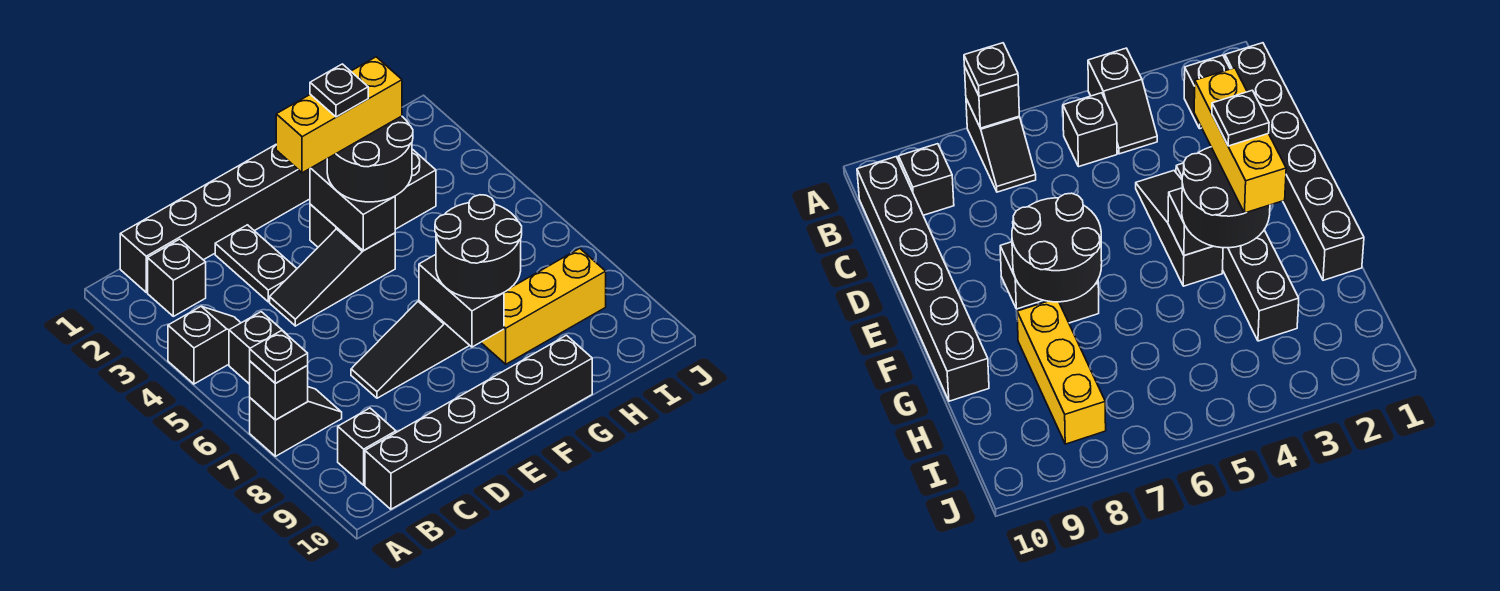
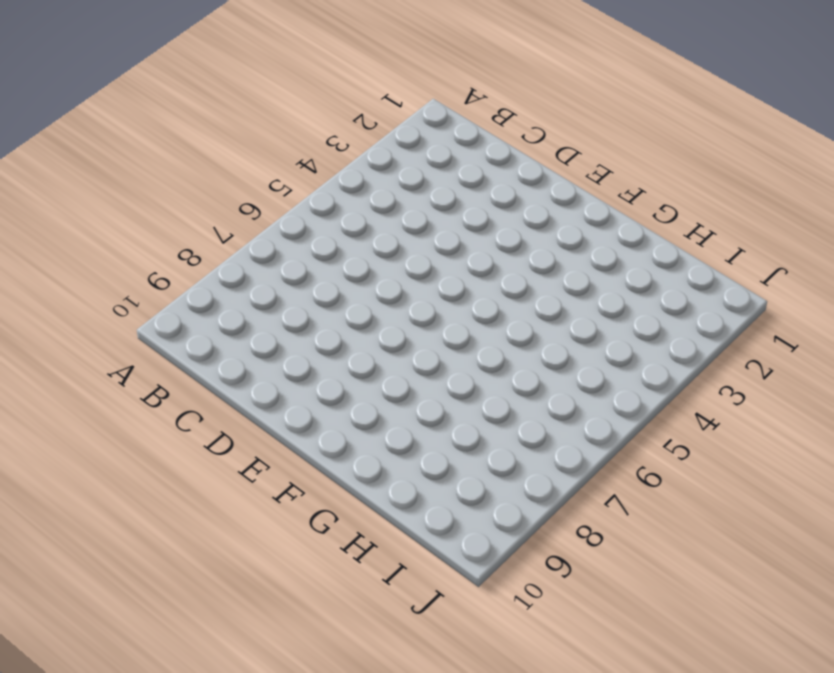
none -> black slope A4:B4 level 1 top A
none -> black slope A7:B7 level 1 top A
none -> black brick B1:G1 level 1

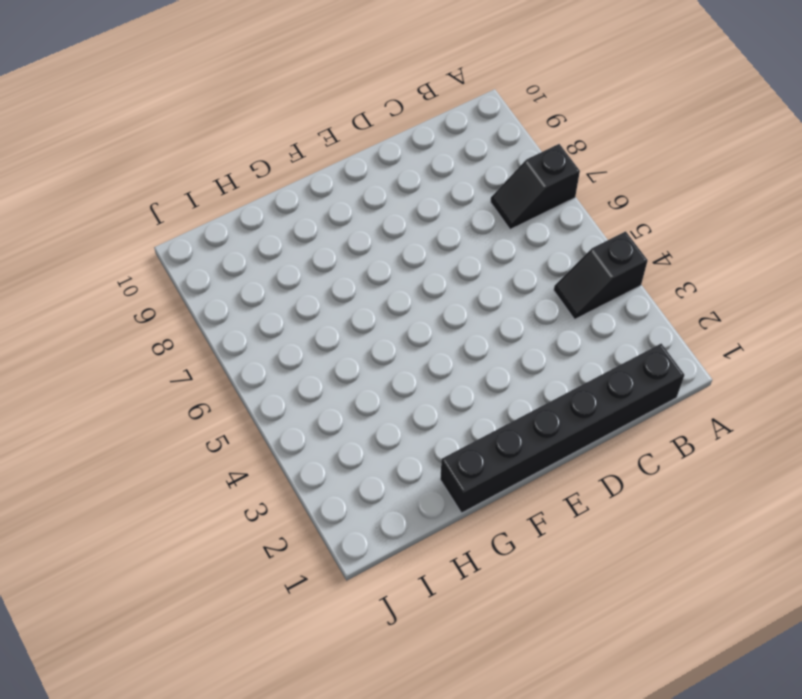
none -> black brick B2 level 1
none -> black brick B5 level 1
none -> black brick B9 level 1

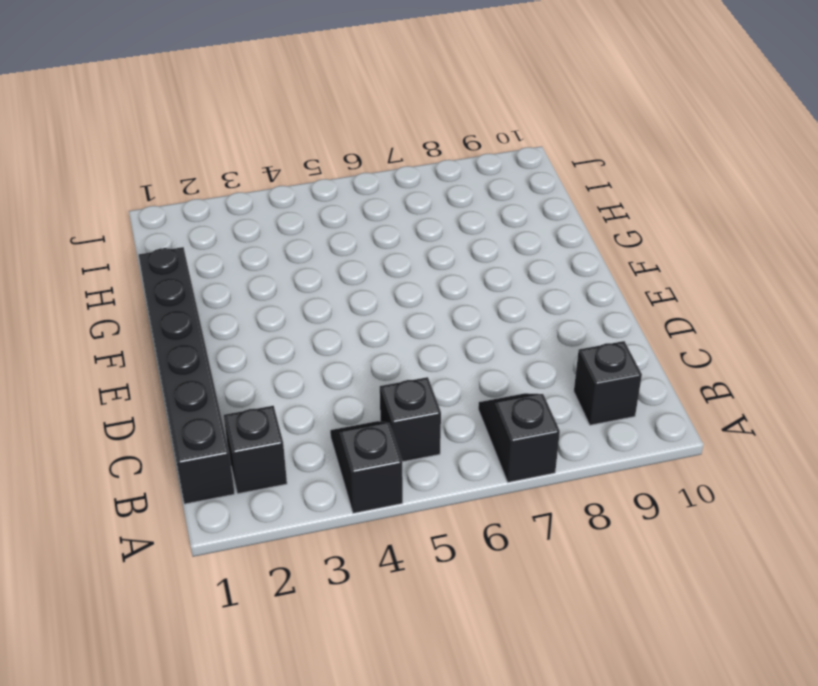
none -> black brick B10:G10 level 1
none -> black plate D2:D3 level 1
none -> black slope D4:F4 level 1 top F

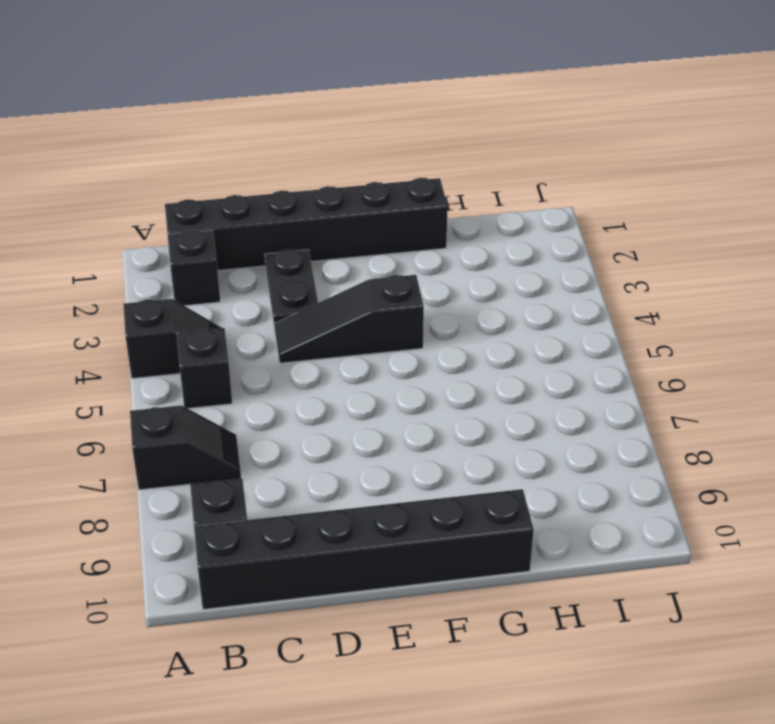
none -> black slope D7:F7 level 1 top F
none -> black brick F3:H3 level 1
none -> yellow brick G8:I8 level 1

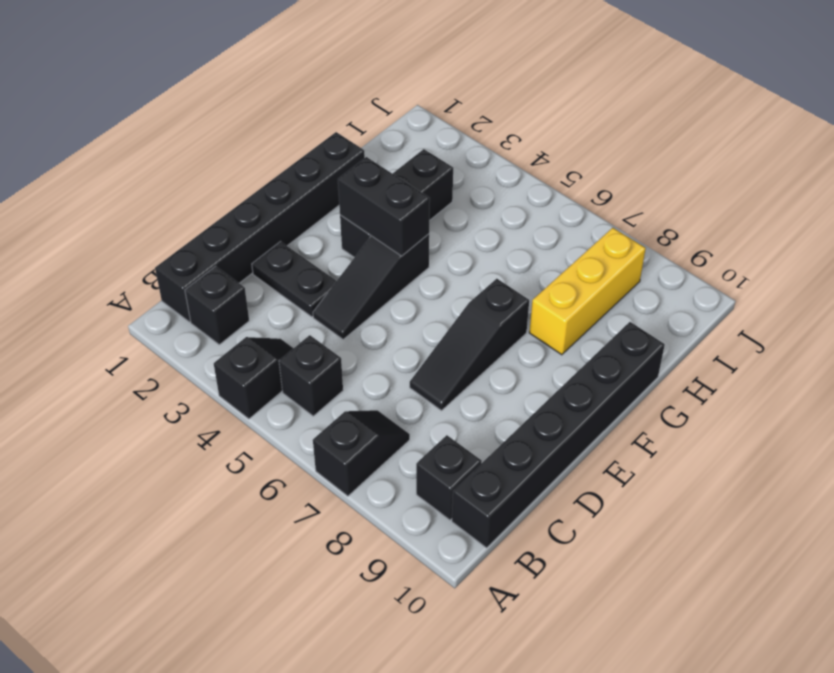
none -> black brick A7 level 2
none -> black brick F7:F8 level 2
none -> black plate A7 level 3

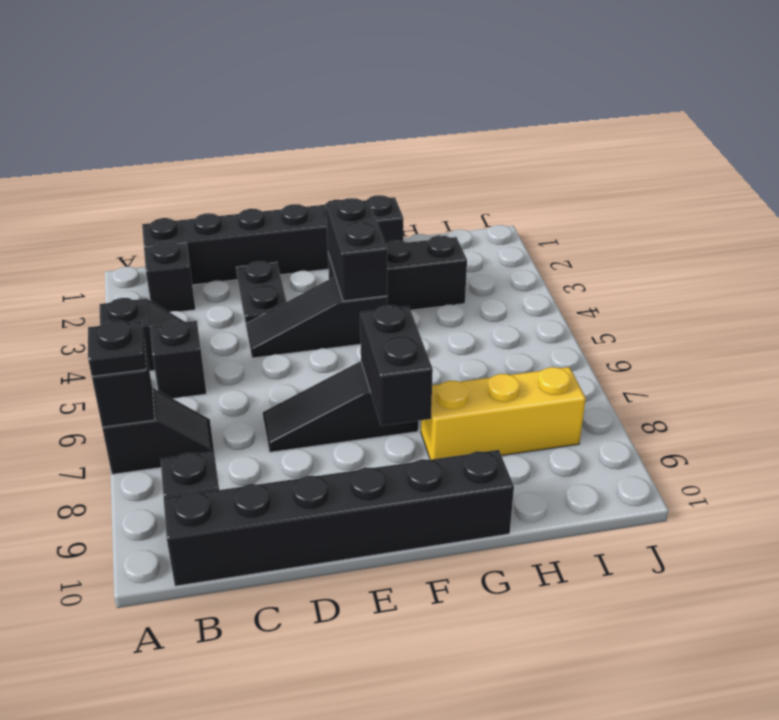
none -> black round brick F3:G4 level 3
none -> black round brick F7:G8 level 3
none -> yellow brick E3:G3 level 4

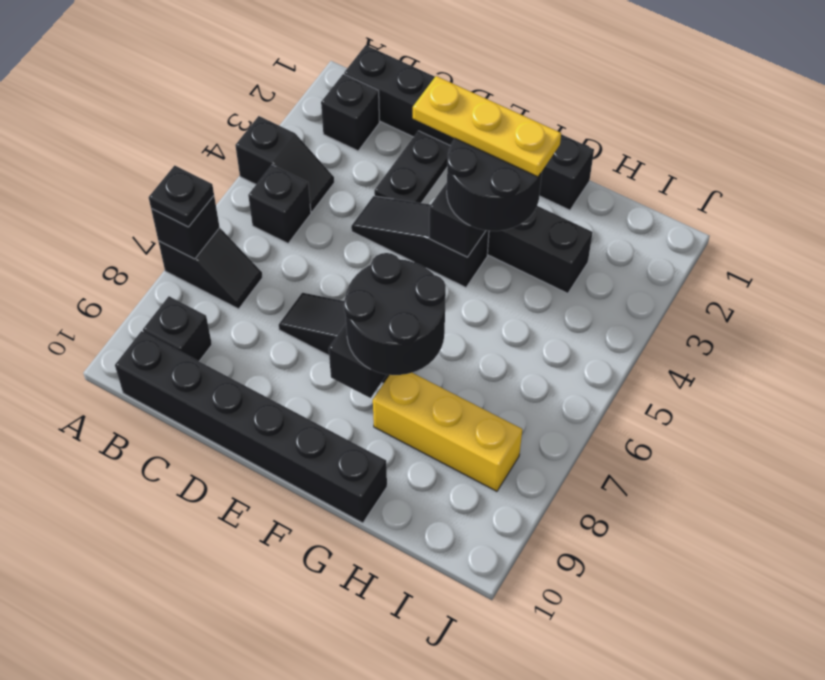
yellow plate E3:G3 level 4 -> yellow brick E3:G3 level 4
none -> black plate F3 level 5

